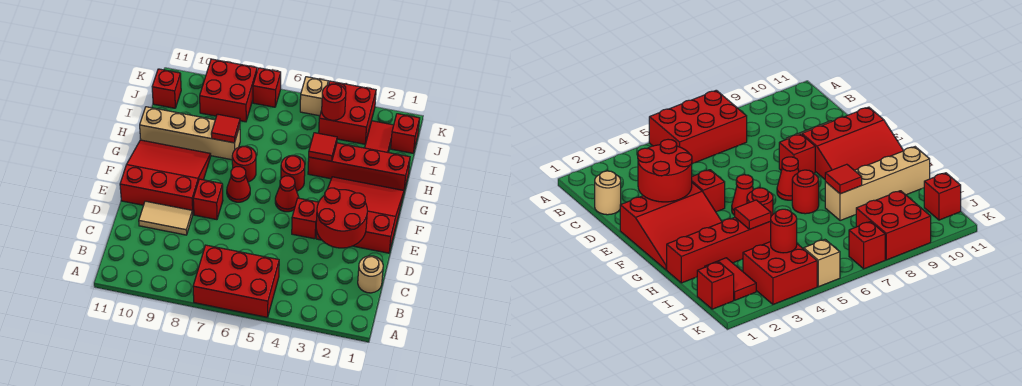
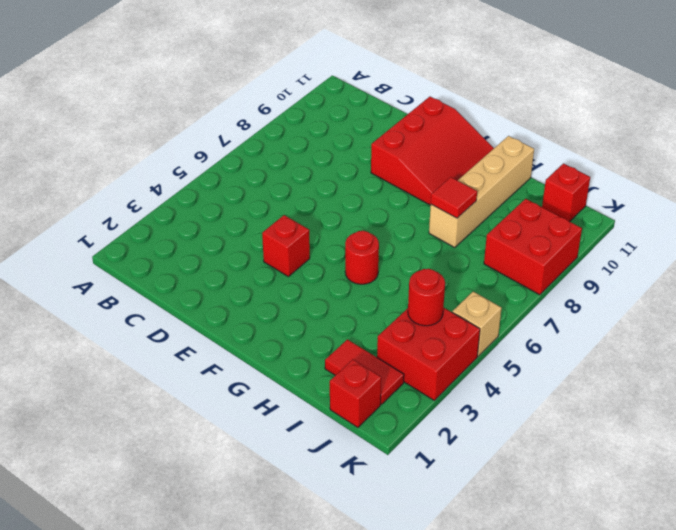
none -> red brick A5:B7 level 1
none -> tan round brick C1 level 1
none -> tan tile D9:D10 level 1

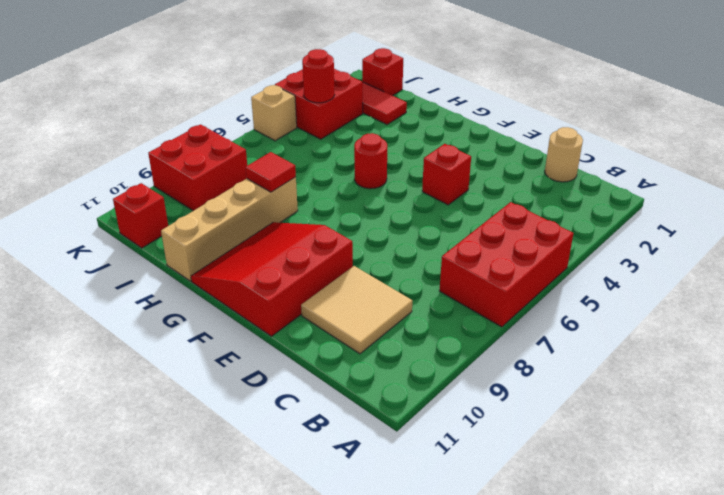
tan tile C9:D10 level 1 -> tan tile D9:D10 level 1
none -> red slope E1:G3 level 1 top E
none -> red brick E8 level 1
none -> red cone F5 level 1

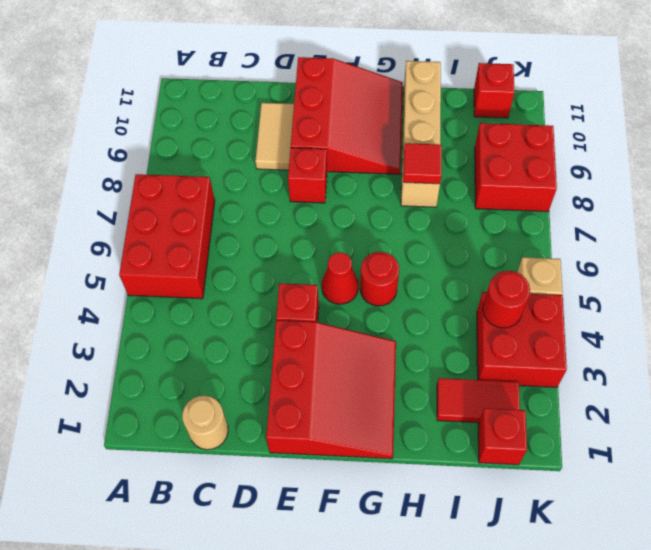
none -> red cone F7 level 1
none -> red round brick G7 level 1
none -> red brick H1:H4 level 1

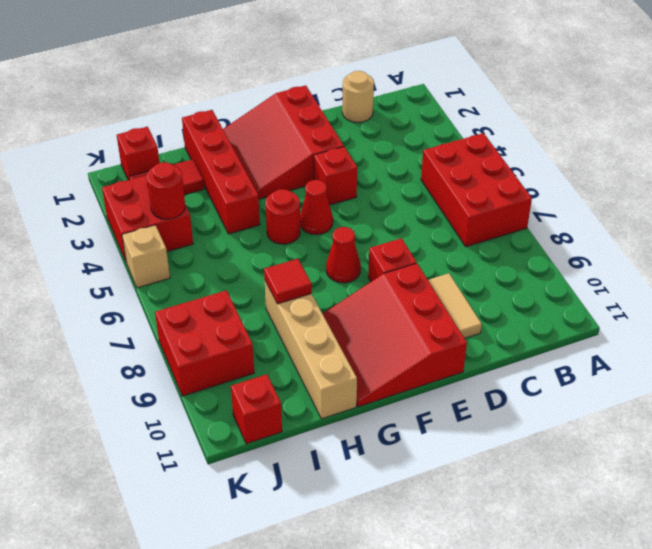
none -> red round brick G7 level 1
none -> red brick K7 level 1
none -> red round brick D2:E3 level 2

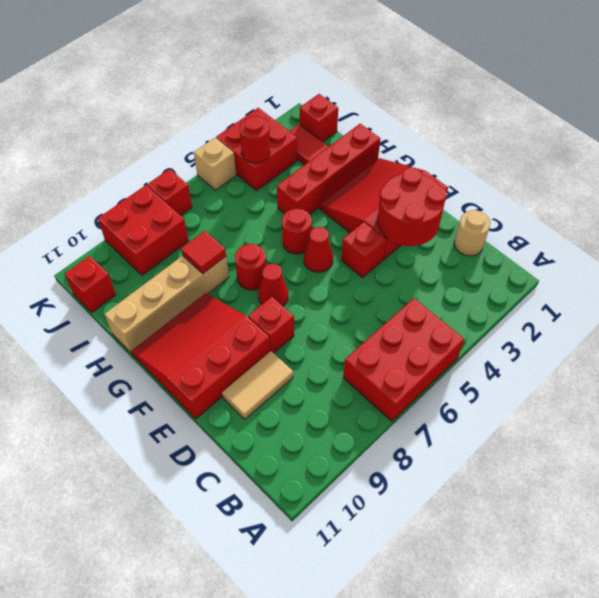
none -> red tile H4 level 2

